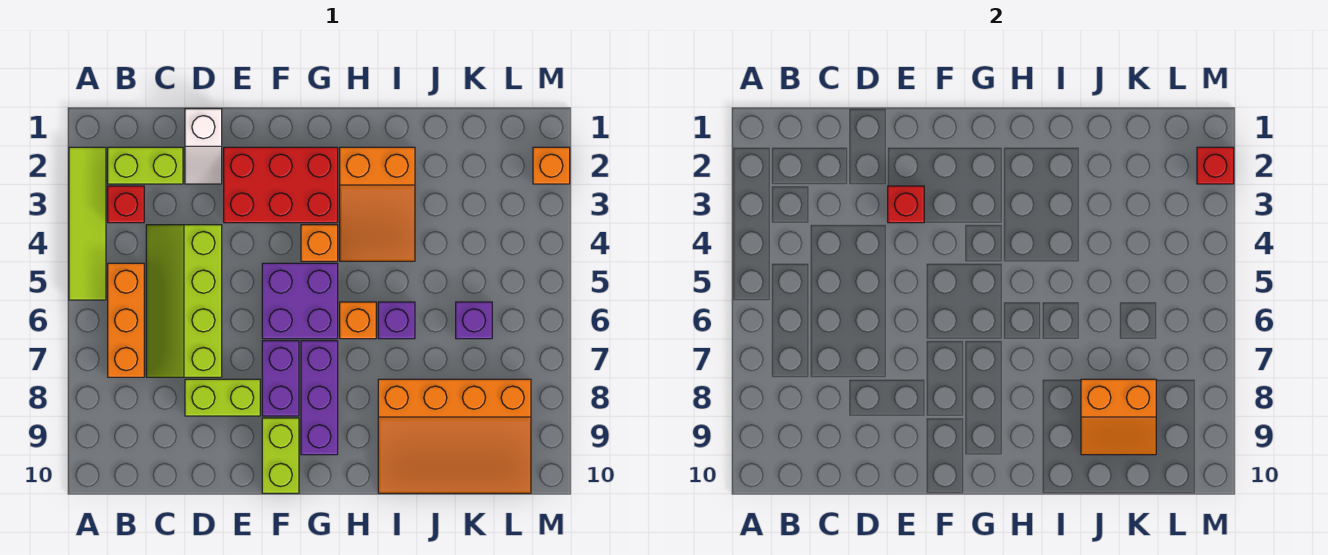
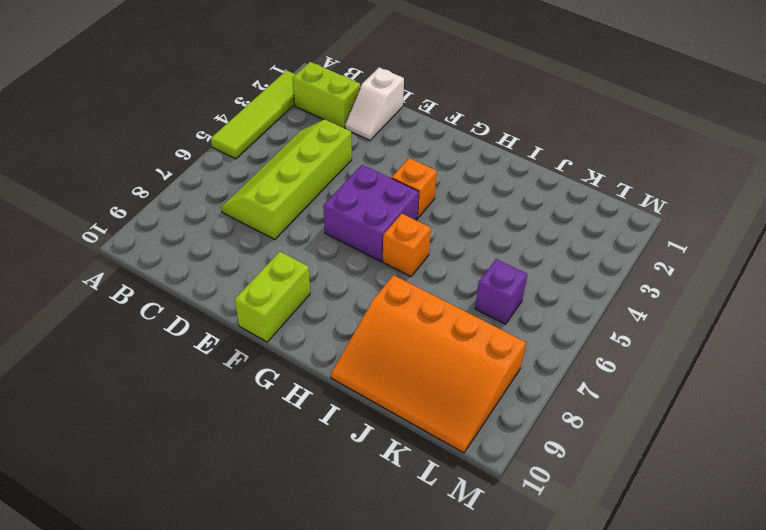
none -> red brick B3 level 1
none -> orange brick B5:B7 level 1
none -> lime brick D8:E8 level 1

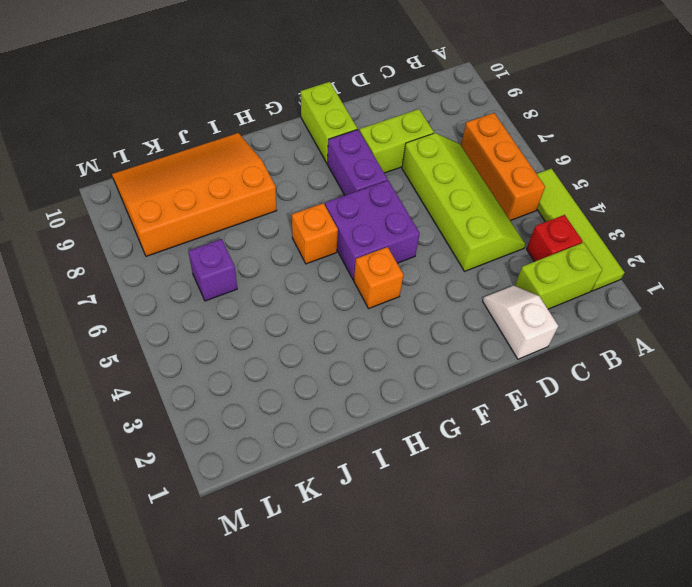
none -> red brick E2:G3 level 1
none -> purple brick G7:G9 level 1
none -> orange slope H2:I4 level 1 top 2

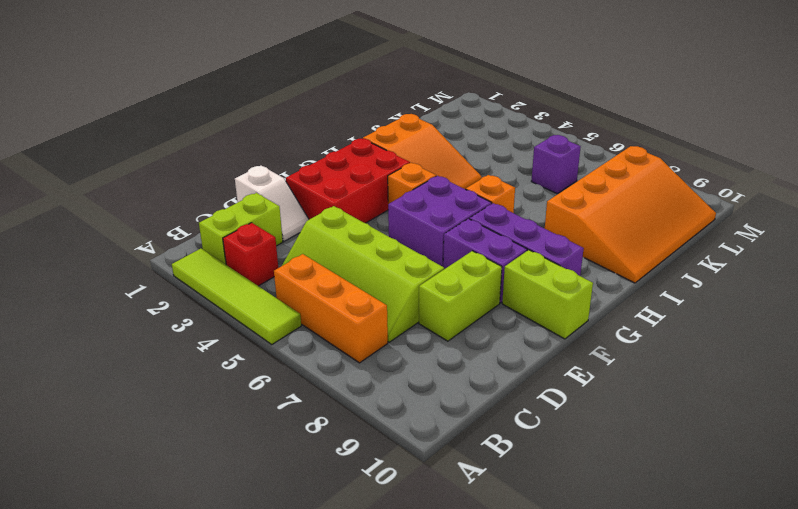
none -> purple brick I6 level 1
none -> orange brick M2 level 1
none -> red brick E3 level 2

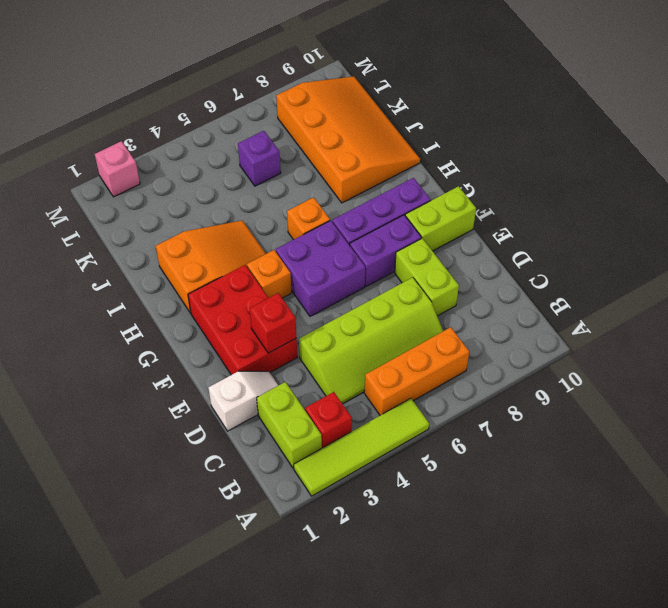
pink brick M2 level 1 -> orange brick M2 level 1
none -> purple brick I6 level 1
none -> orange slope J8:K9 level 2 top 8
none -> red brick M2 level 2

